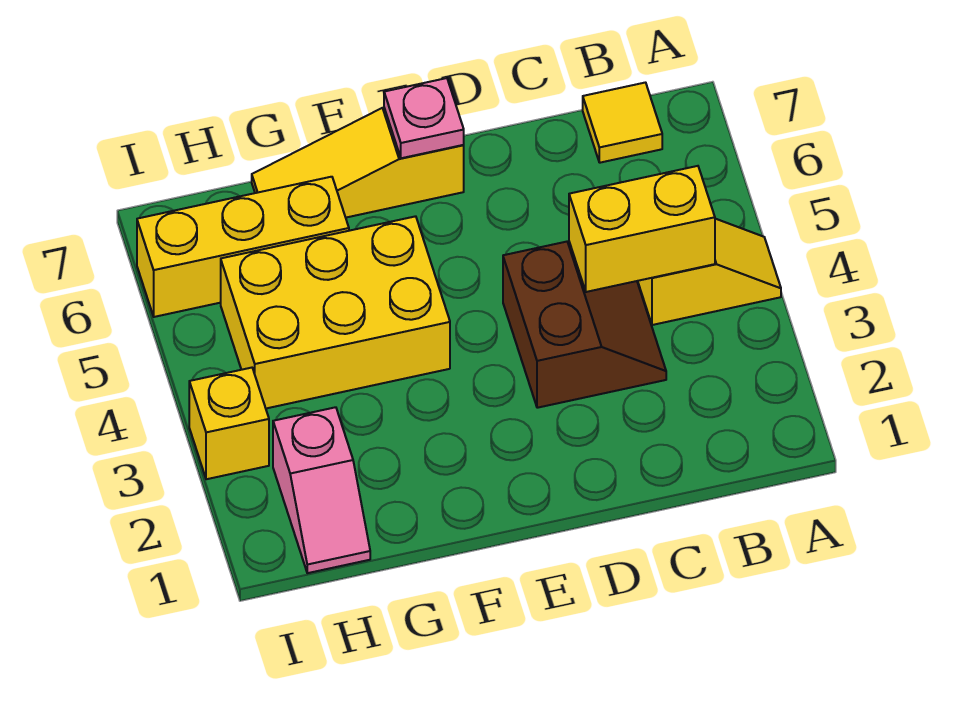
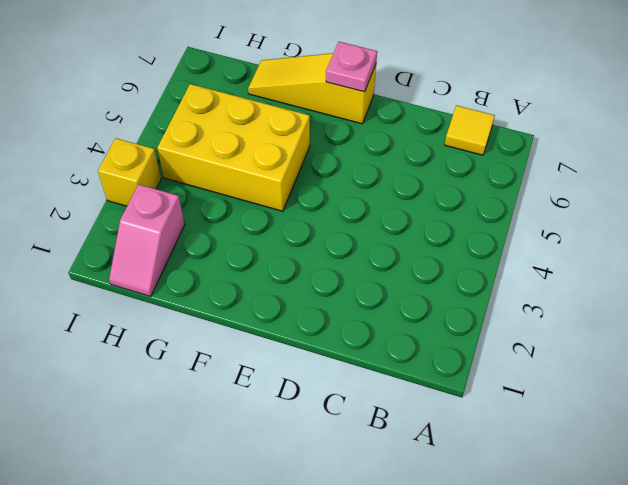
none -> yellow slope A4:B4 level 1 top B
none -> brown slope C3:D4 level 1 top D

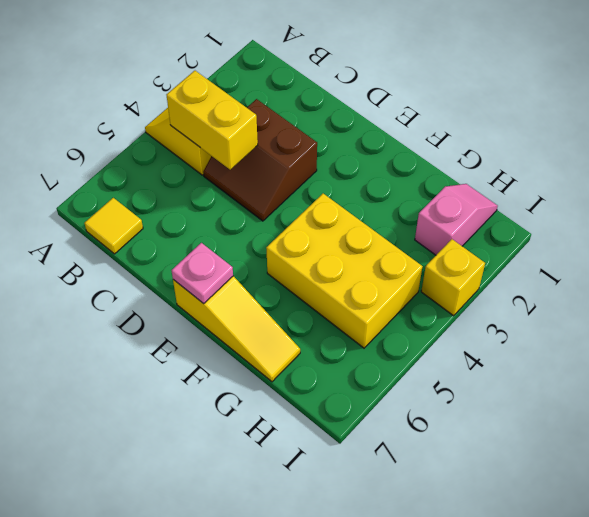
brown slope C3:D4 level 1 top 3 -> brown slope C3:D4 level 1 top D
none -> yellow brick G6:I6 level 1

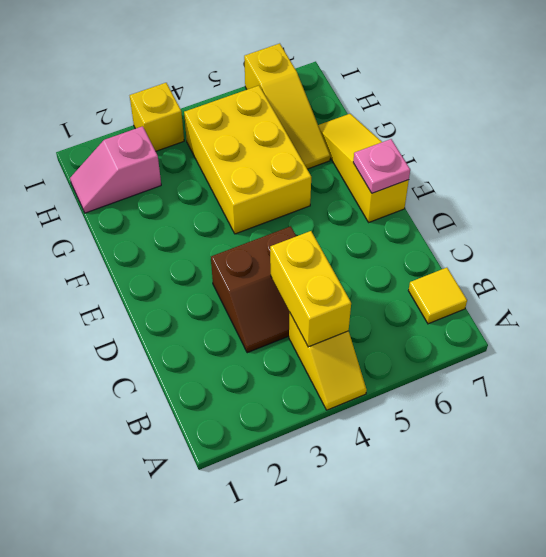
yellow slope G6:I6 level 1 top I -> yellow brick G6:I6 level 1

